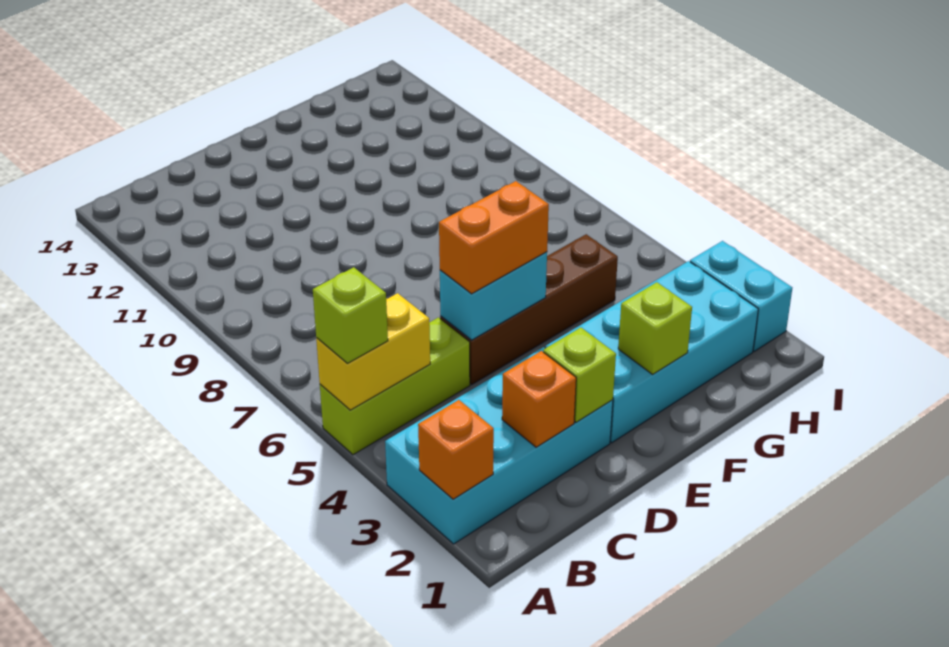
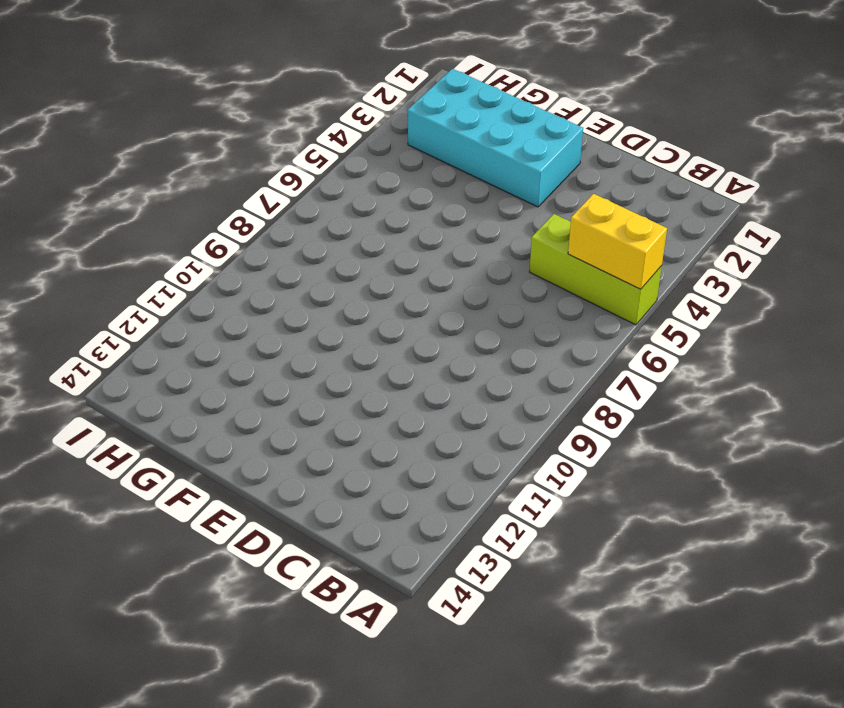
none -> cyan brick A2:D3 level 1
none -> brown brick D5:G5 level 1
none -> cyan brick I2:I3 level 1

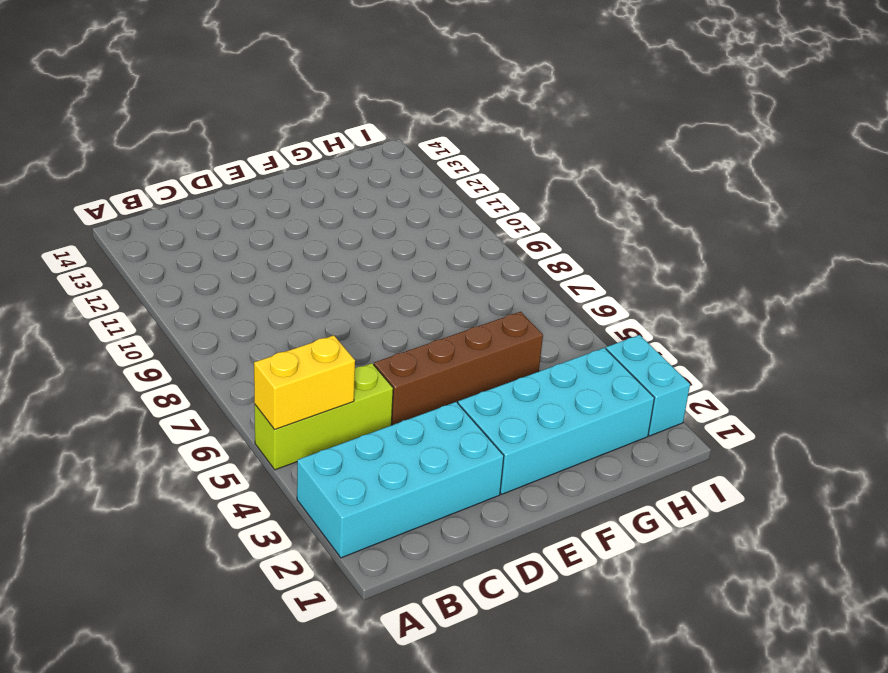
none -> orange brick A2 level 2
none -> orange brick C2 level 2
none -> lime brick D2 level 2

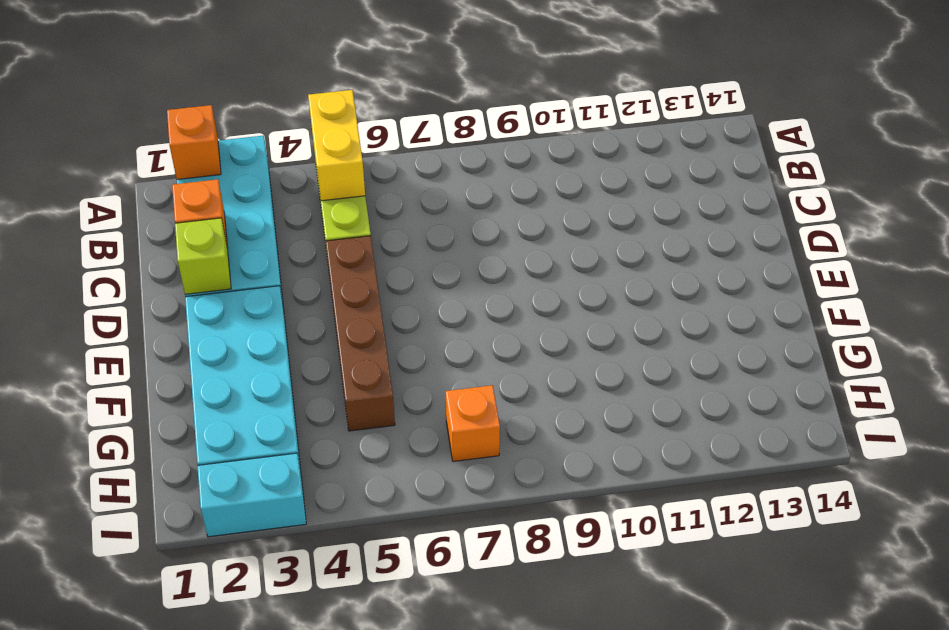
orange brick H7 level 1 -> none
none -> cyan brick D5:E5 level 2
none -> lime brick F2 level 2
none -> lime brick A5 level 3

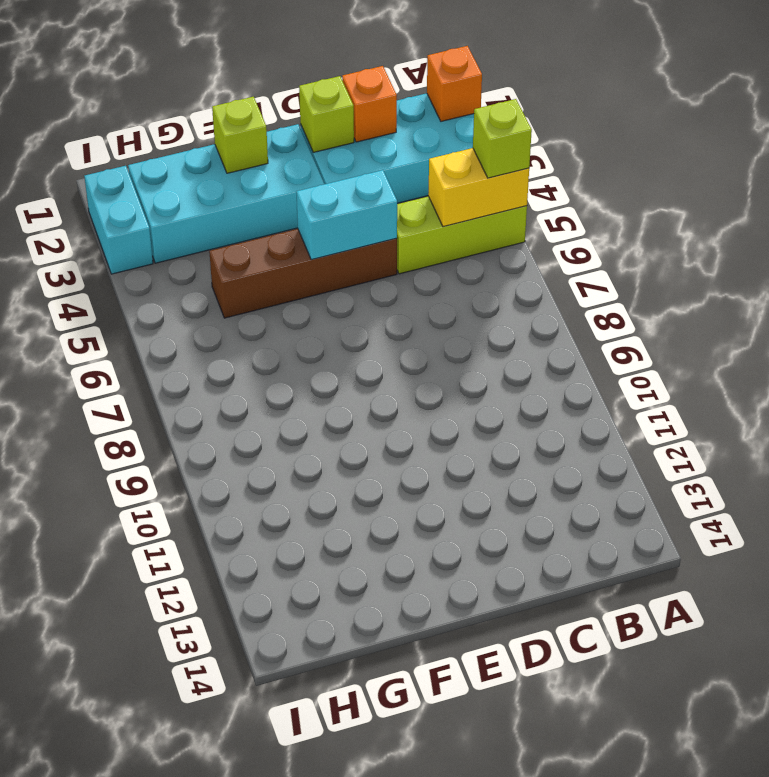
none -> orange brick D5:E5 level 3

